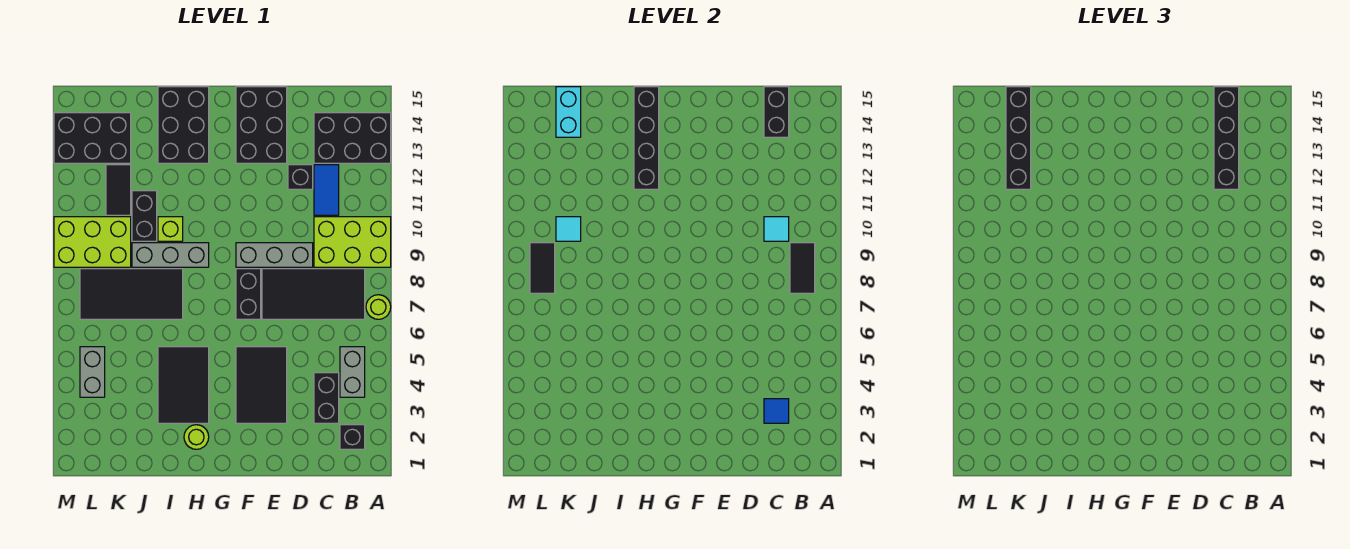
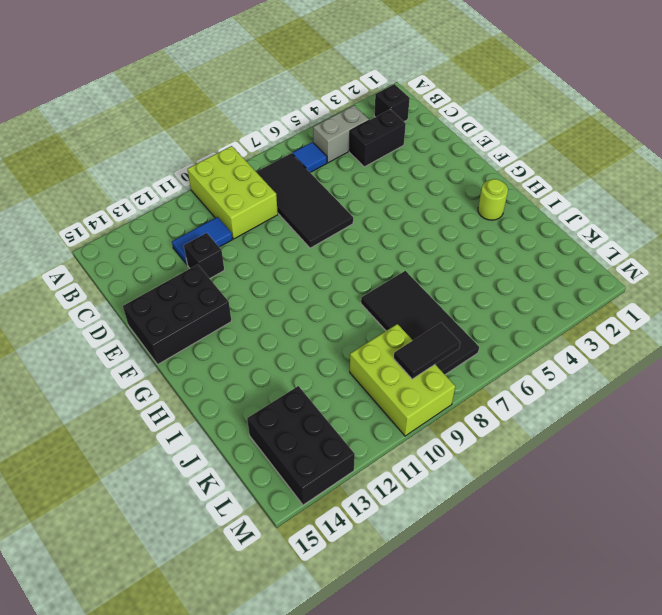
blue tile B6 level 1 -> blue tile C3 level 2
none -> lime round brick A7 level 1
none -> black brick A13:C14 level 1
none -> grey brick D9:F9 level 1
none -> black tile E3:F5 level 1

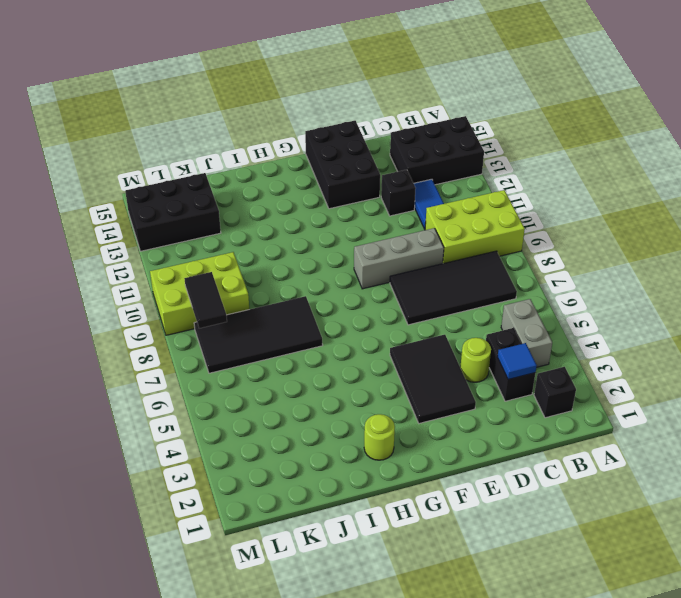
lime round brick D4 level 1 -> lime round brick A7 level 1
none -> black brick F7:F8 level 1
none -> black tile H3:I5 level 1
none -> grey brick H9:J9 level 1
none -> black brick H13:I15 level 1

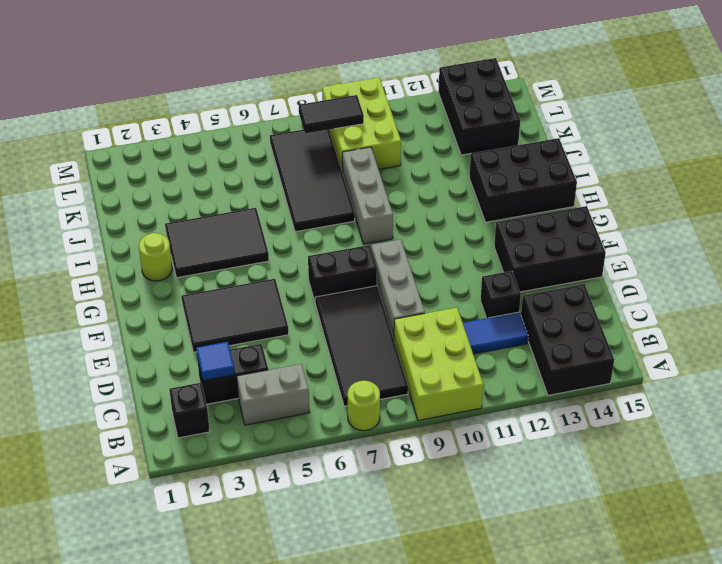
none -> lime brick I10 level 1
none -> black brick J10:J11 level 1
none -> black tile K11:K12 level 1
none -> grey brick L4:L5 level 1

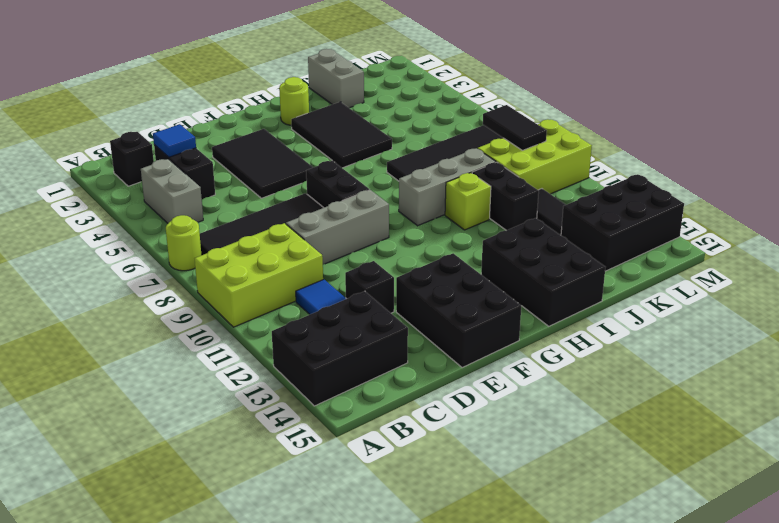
grey brick J1:J2 level 1 -> grey brick L4:L5 level 1
none -> black tile B8:B9 level 2
none -> cyan tile C10 level 2
none -> black brick C14:C15 level 2
none -> black brick H12:H15 level 2

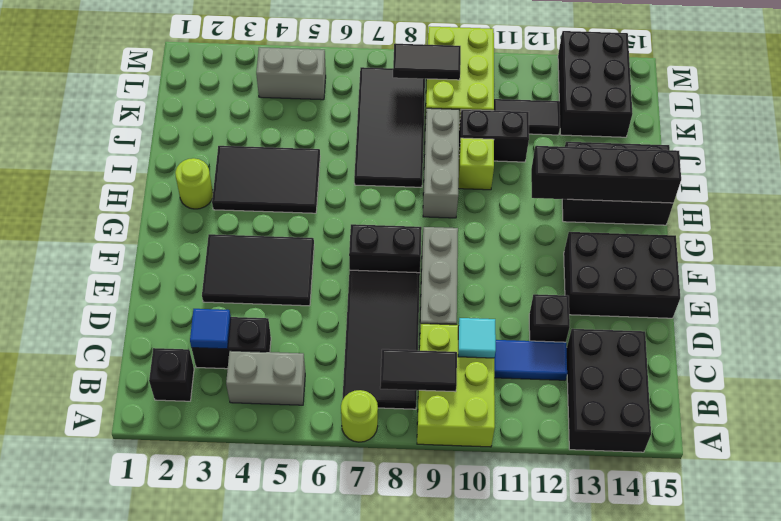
none -> black brick C14:C15 level 2
none -> cyan tile K10 level 2
none -> cyan brick K14:K15 level 2
none -> black brick C12:C15 level 3

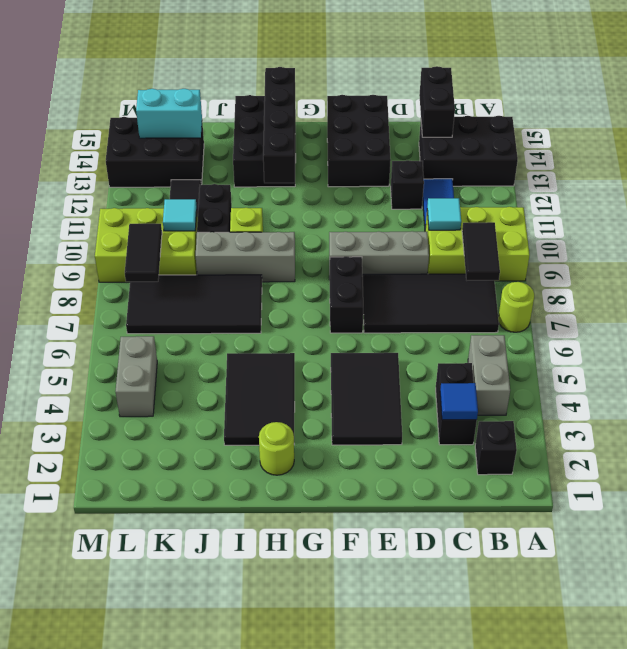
cyan brick K14:L14 level 2 -> cyan brick K14:K15 level 2
none -> black brick C12:C15 level 3
none -> black brick K12:K15 level 3

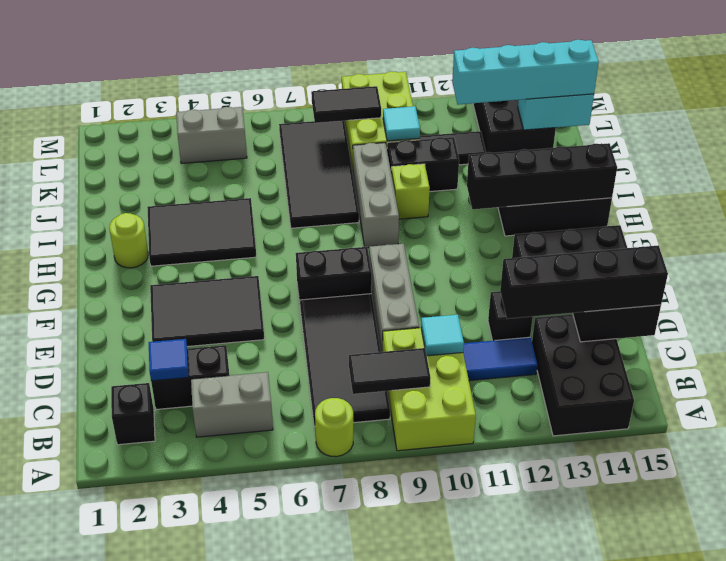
cyan brick K12:K15 level 3 -> black brick K12:K15 level 3

